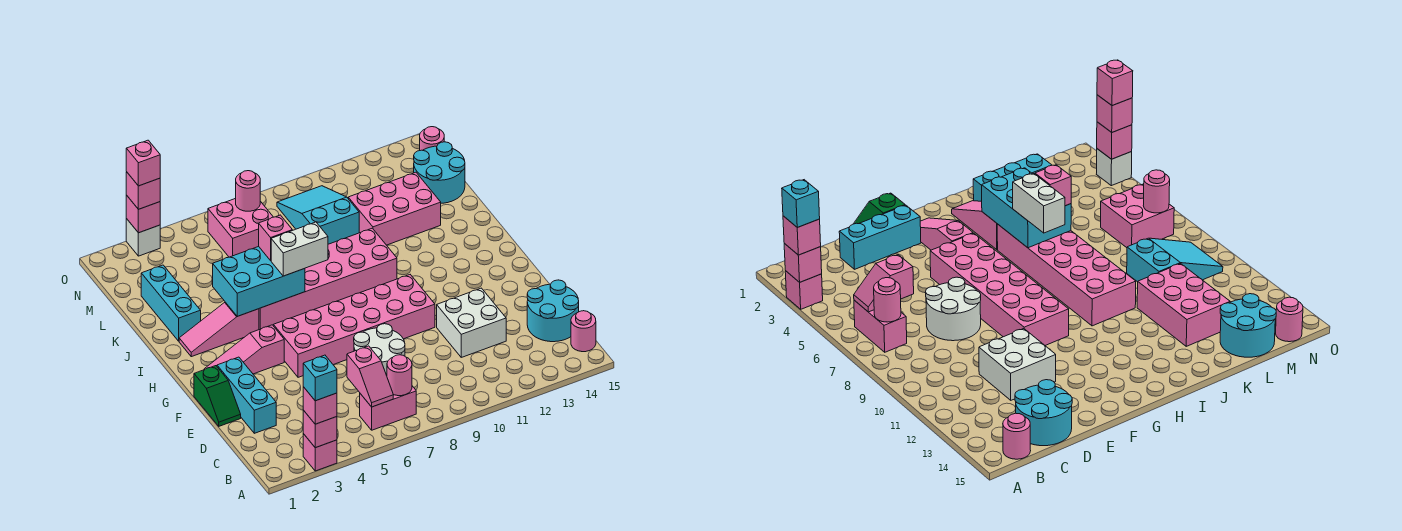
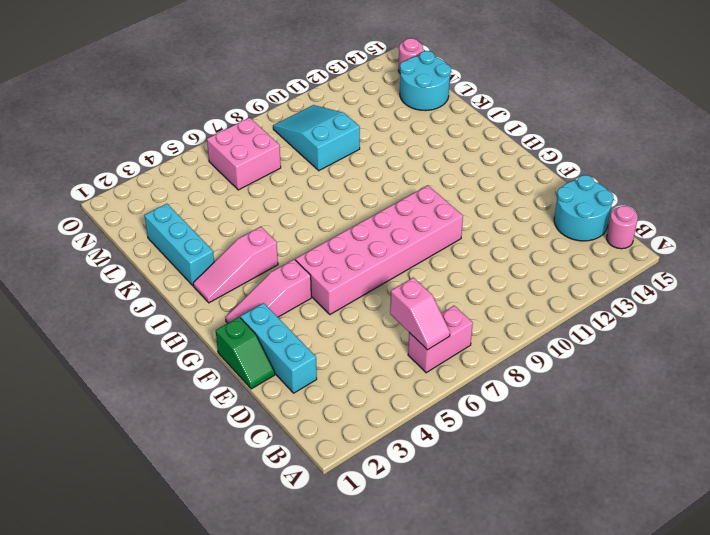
none -> pink brick A3 level 1
none -> white round brick D7:E8 level 1
none -> white brick D11:E12 level 1
none -> pink brick I5:J10 level 1

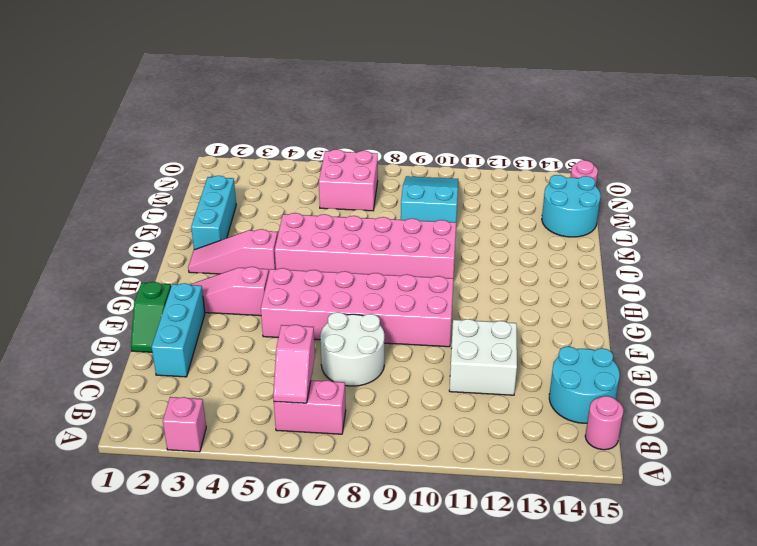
none -> pink brick K11:L13 level 1
none -> white brick O3 level 1
none -> pink brick A3 level 2
none -> pink round brick B7 level 2

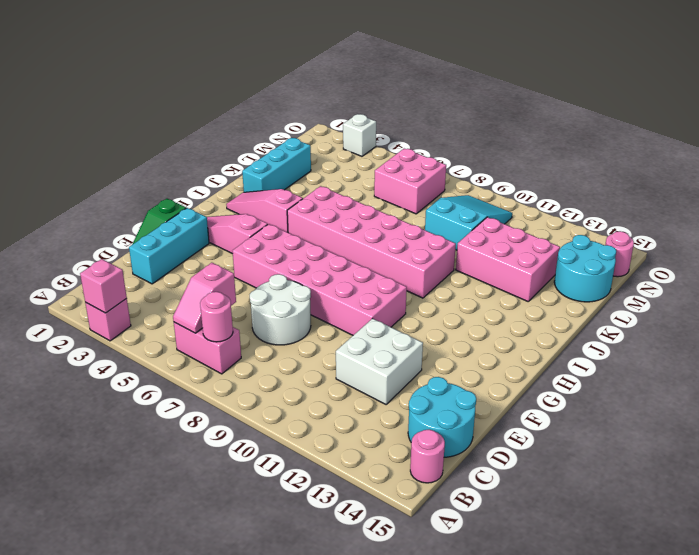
none -> cyan brick I4:J6 level 2
none -> pink round brick N7 level 2
none -> pink brick O3 level 2
none -> pink brick A3 level 3

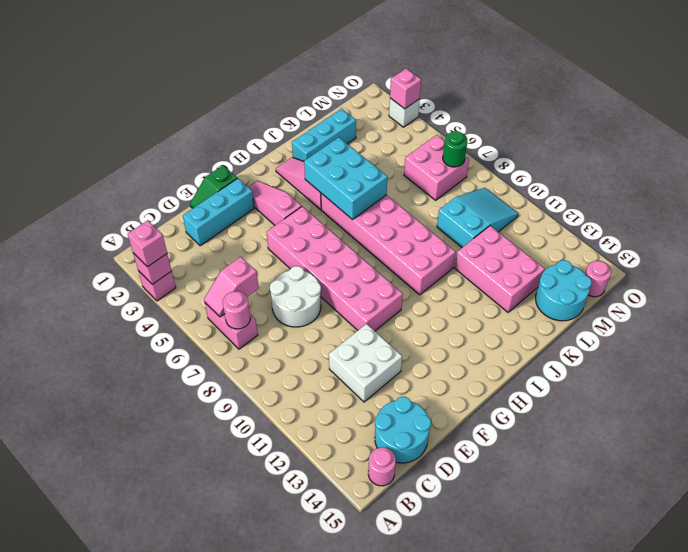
green round brick N7 level 2 -> pink round brick N7 level 2
none -> white brick I6:I7 level 3
none -> pink brick J6 level 3
none -> pink brick O3 level 3
none -> cyan brick A3 level 4

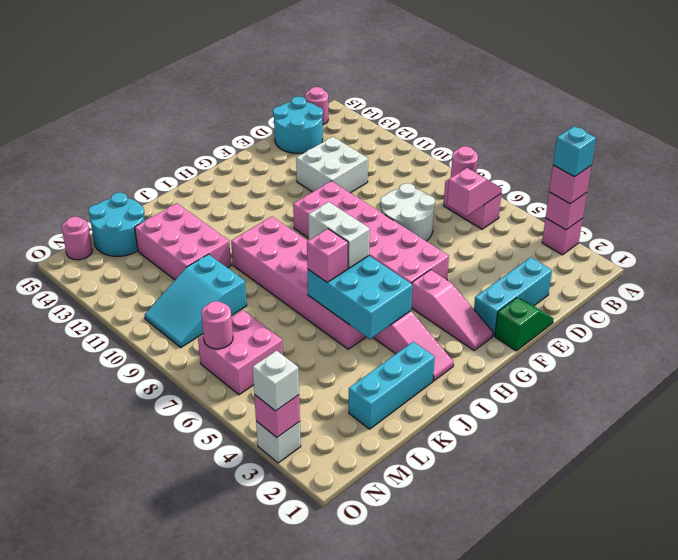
white brick O3 level 3 -> pink brick O3 level 3
none -> pink brick O3 level 4

